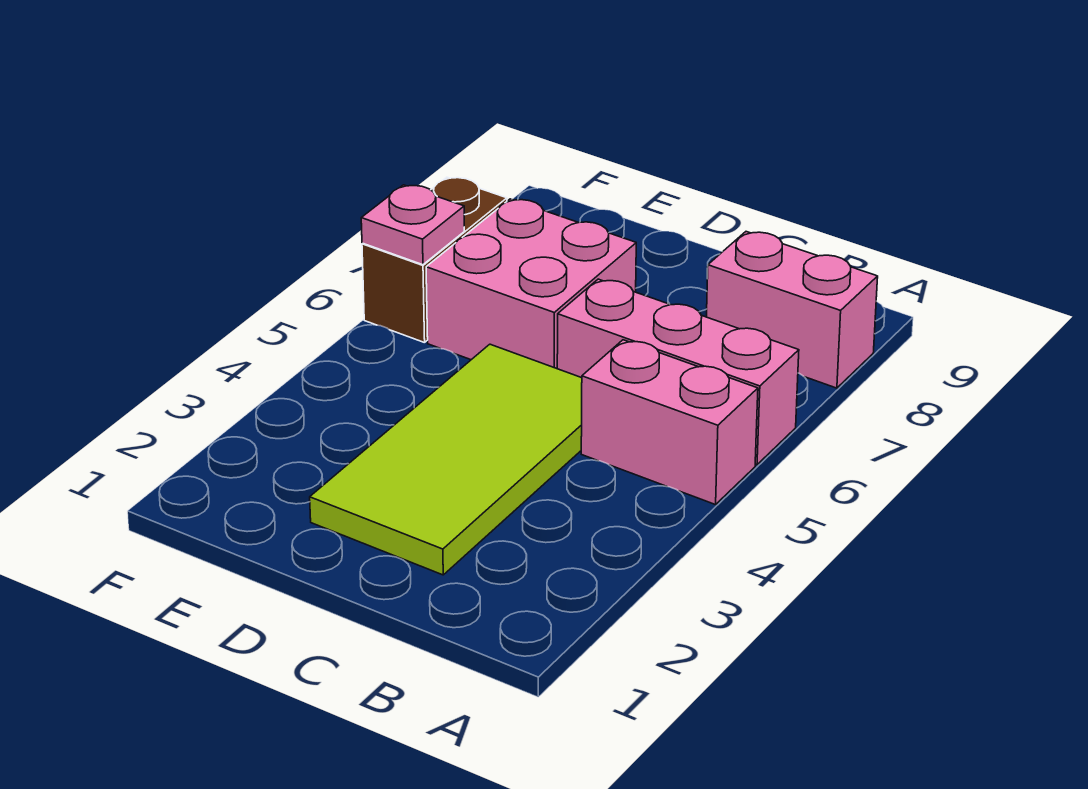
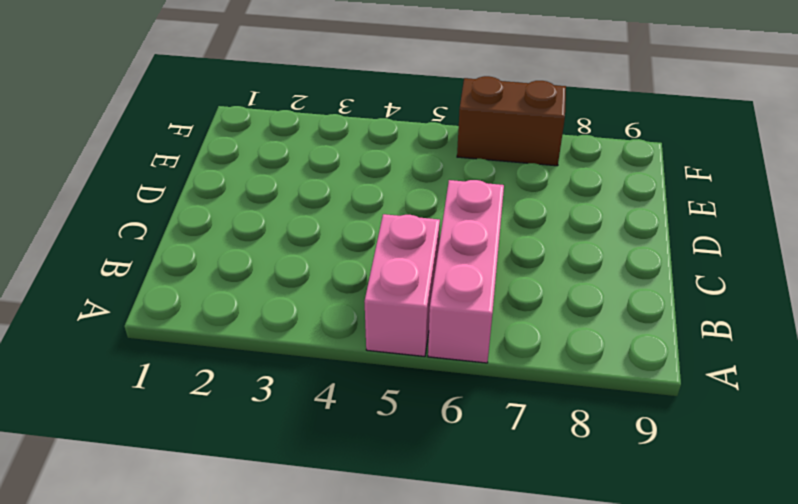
none -> pink brick A8:B8 level 1
none -> lime tile C2:D5 level 1

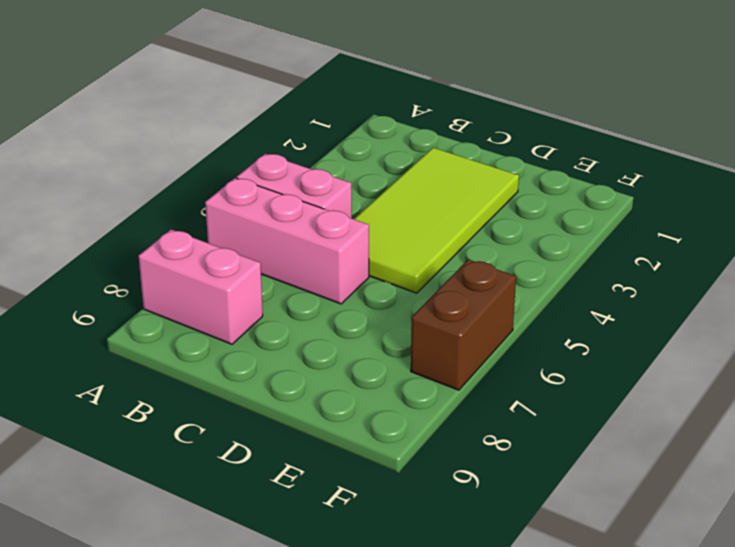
none -> pink brick D6:E7 level 1
none -> pink plate F6 level 2

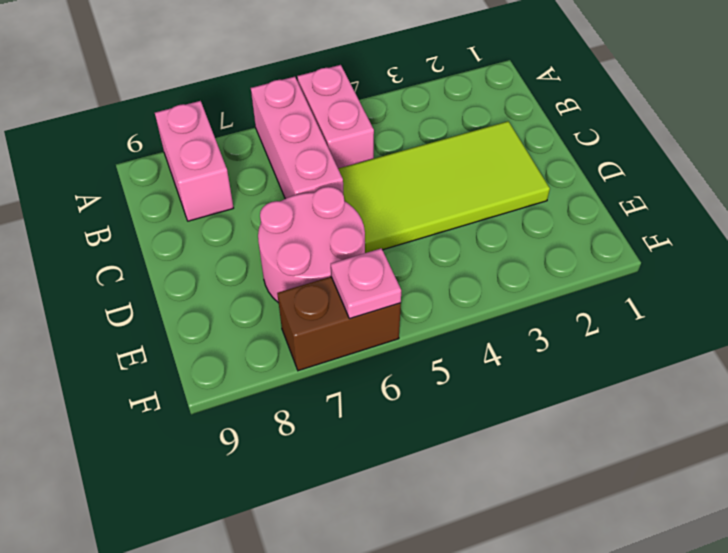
pink round brick D6:E7 level 1 -> pink brick D6:E7 level 1

